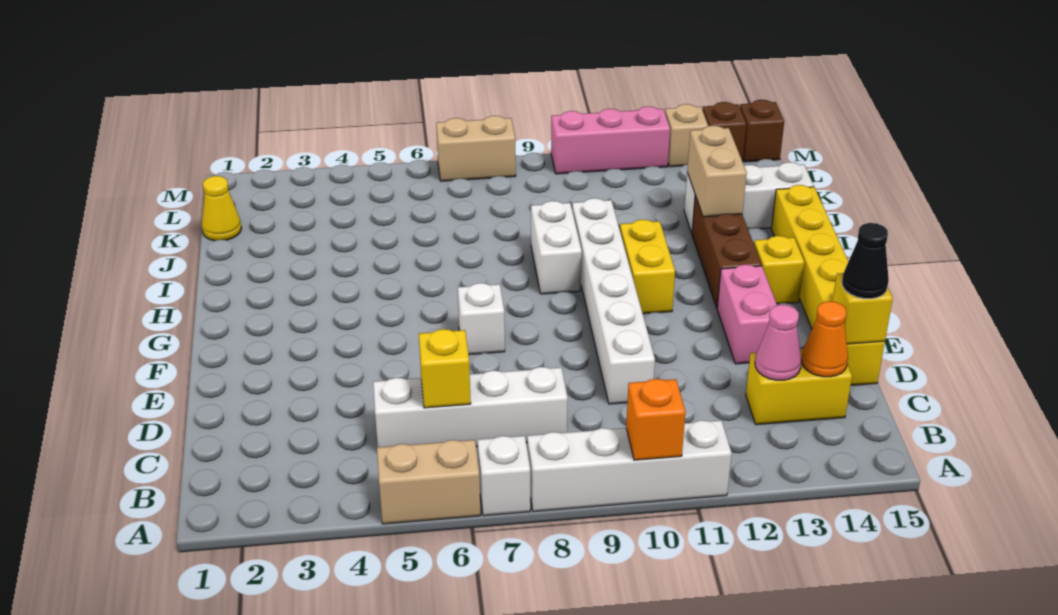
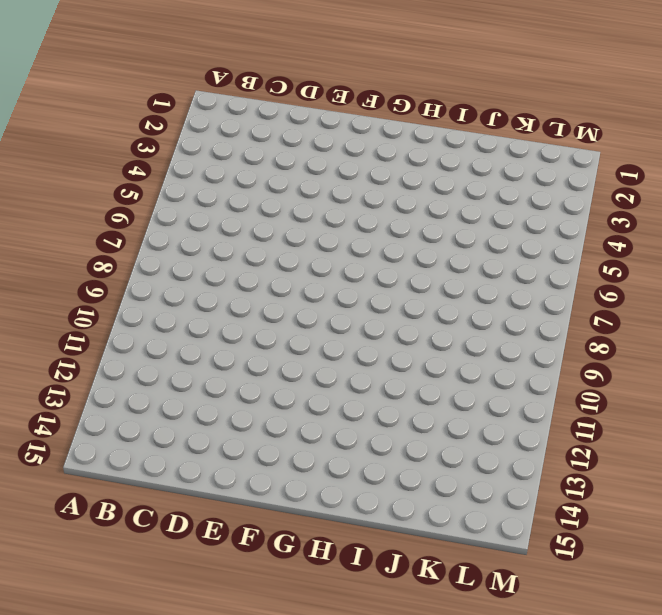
none -> tan brick A5:A6 level 1
none -> white brick A7 level 1
none -> white brick A8:A11 level 1

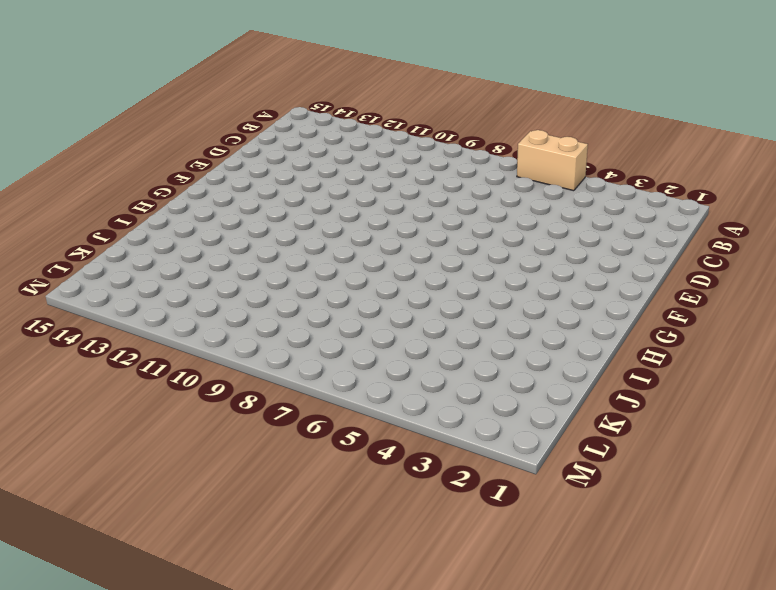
none -> white brick A7 level 1
none -> white brick A8:A11 level 1
none -> white brick C5:C8 level 1

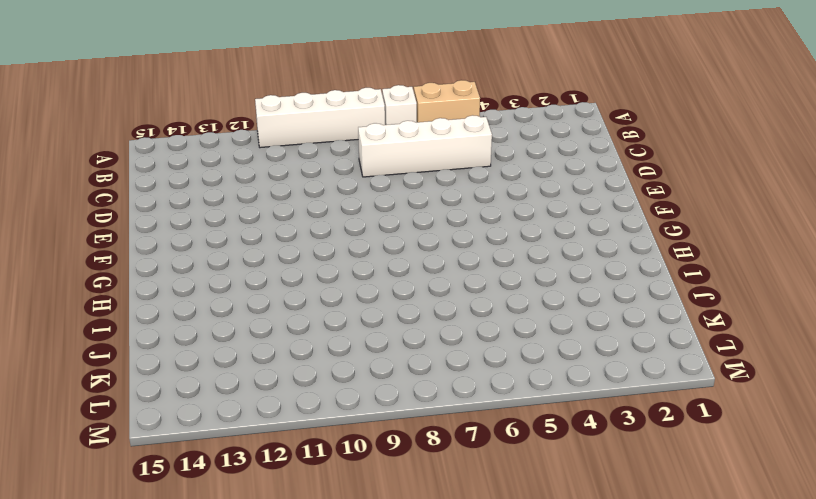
none -> yellow brick C13:C14 level 1
none -> white brick D10:I10 level 1
none -> yellow brick D15:I15 level 1

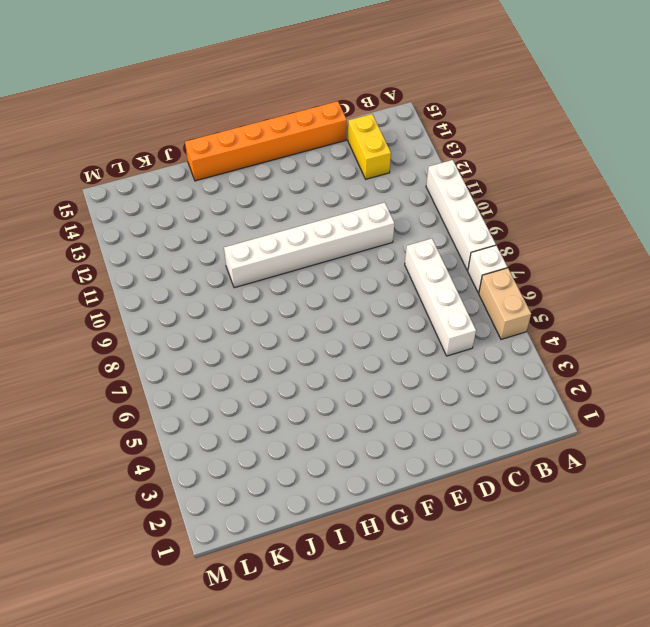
orange brick D15:I15 level 1 -> yellow brick D15:I15 level 1
none -> pink brick E13:F13 level 1
none -> white brick F7 level 1
none -> yellow brick G11:H11 level 1

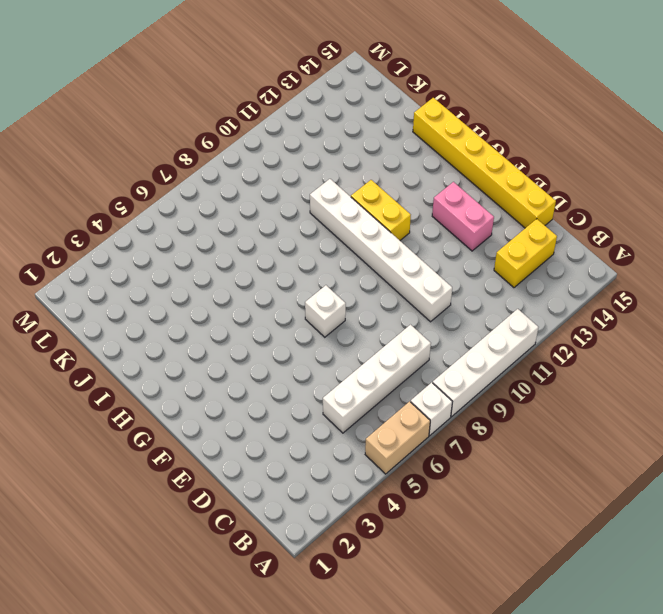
none -> brown brick G13:I13 level 1
none -> yellow brick G14 level 1
none -> white brick H9:I9 level 1

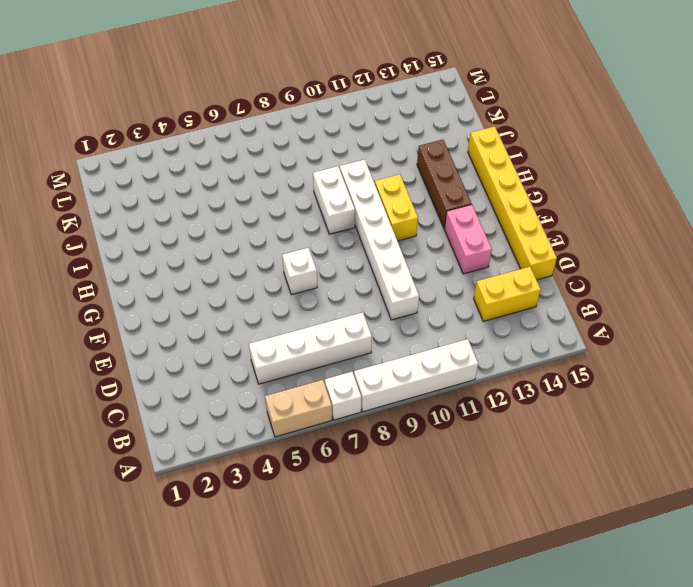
none -> yellow brick G14 level 1
none -> white brick J13:J15 level 1
none -> yellow cone K1 level 1

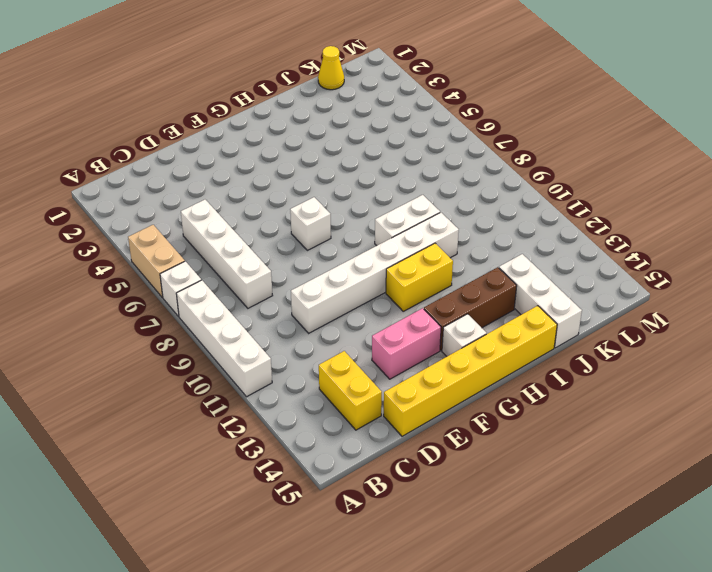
white brick G14 level 1 -> yellow brick G14 level 1
none -> tan brick M7:M8 level 1
none -> pink brick M10:M12 level 1
none -> tan brick M13 level 1

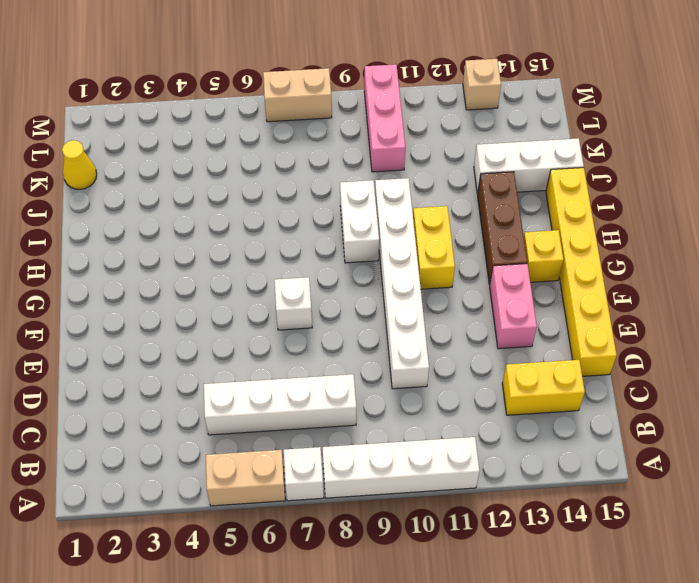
pink brick K10:M10 level 1 -> pink brick M10:M12 level 1
none -> brown brick M14 level 1
none -> brown brick M15 level 1
none -> orange brick A10 level 2

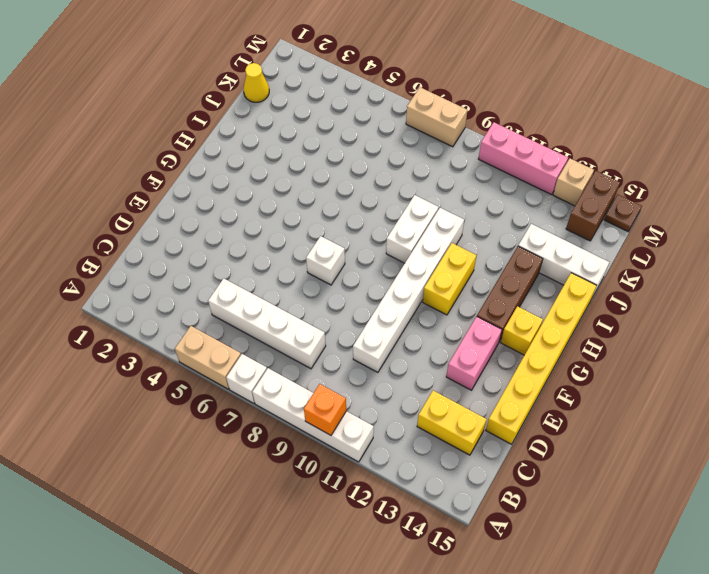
brown brick L14:M14 level 1 -> brown brick M14 level 1
brown plate M15 level 1 -> brown brick M15 level 1
none -> yellow brick C6 level 2
none -> pink cone C13 level 2
none -> orange cone C14 level 2

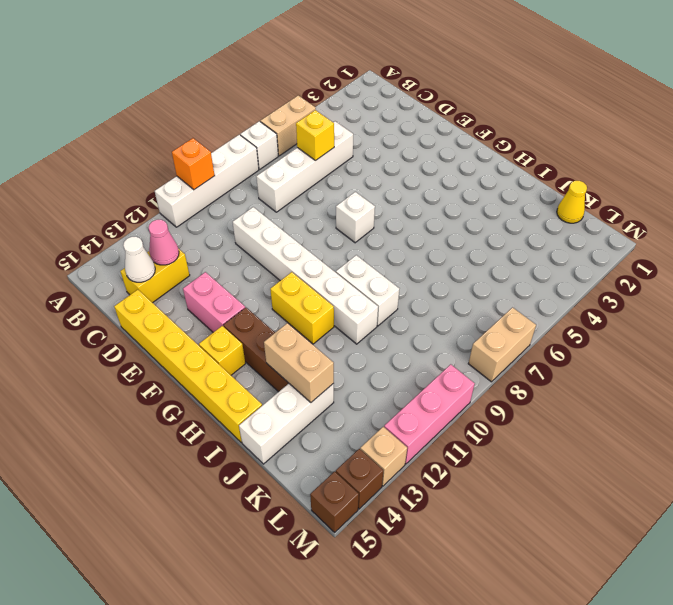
white cone C14 level 2 -> orange cone C14 level 2
none -> yellow brick D15 level 2
none -> black cone D15 level 3

